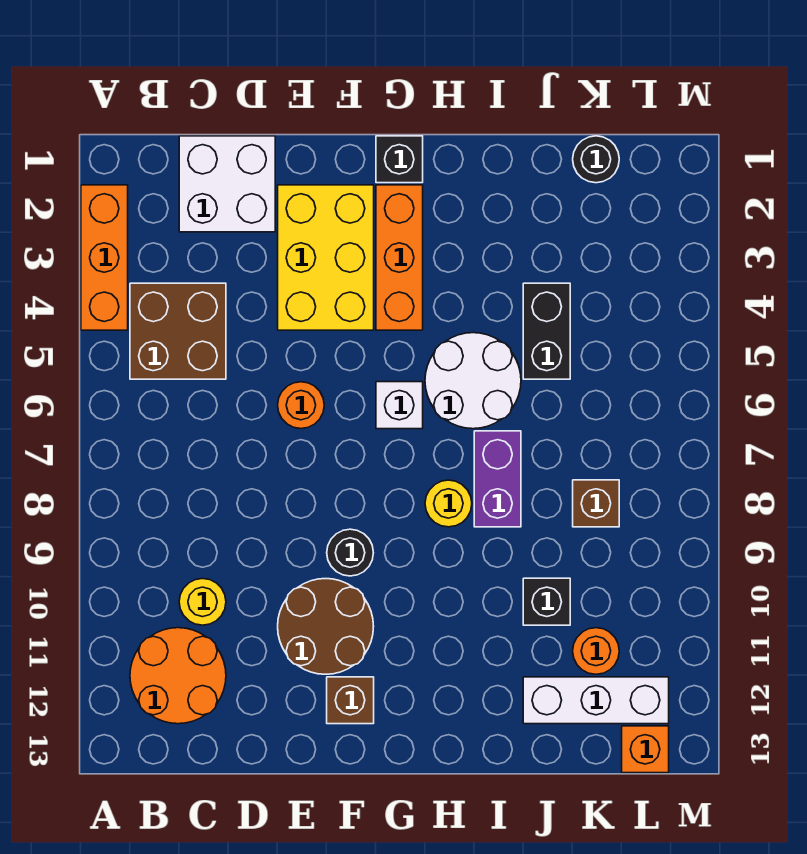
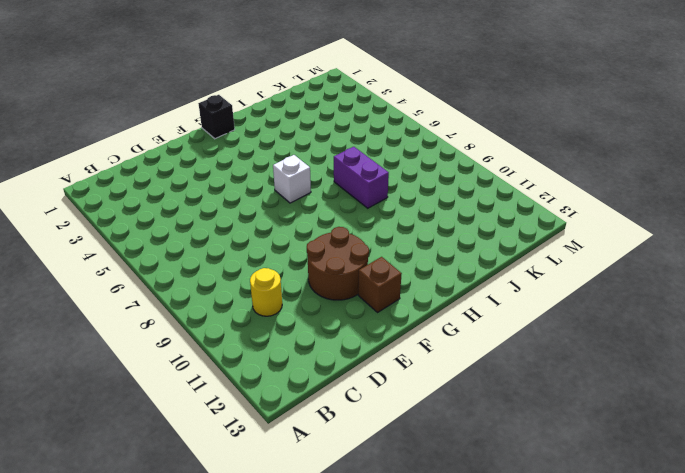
none -> orange brick A2:A4 level 1
none -> brown brick B4:C5 level 1
none -> orange round brick B11:C12 level 1

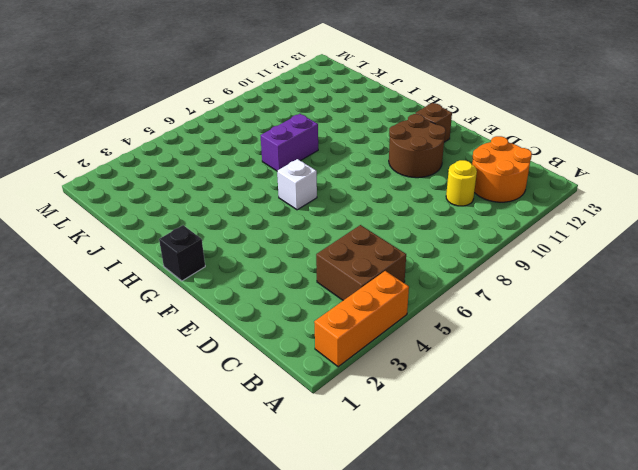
none -> white brick C1:D2 level 1
none -> yellow brick E2:F4 level 1
none -> orange round brick E6 level 1

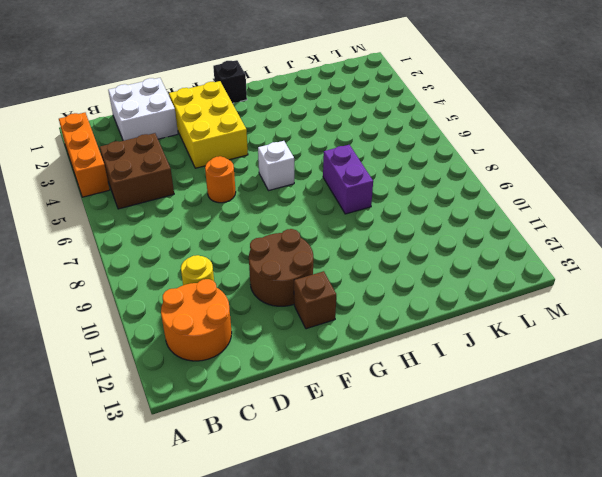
none -> black round brick F9 level 1
none -> orange brick G2:G4 level 1
none -> white round brick H5:I6 level 1

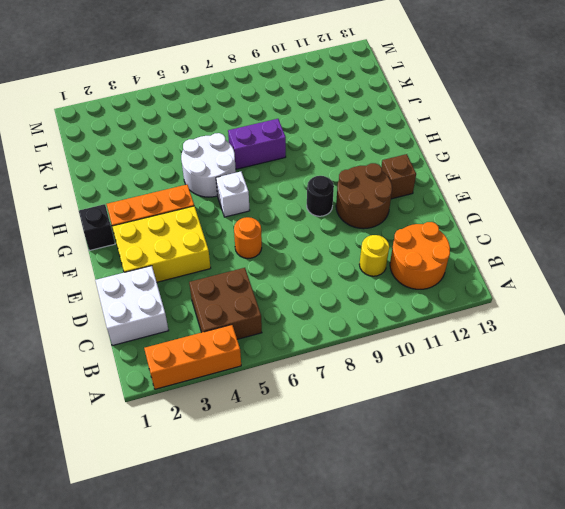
none -> yellow round brick H8 level 1
none -> black brick J4:J5 level 1
none -> black brick J10 level 1

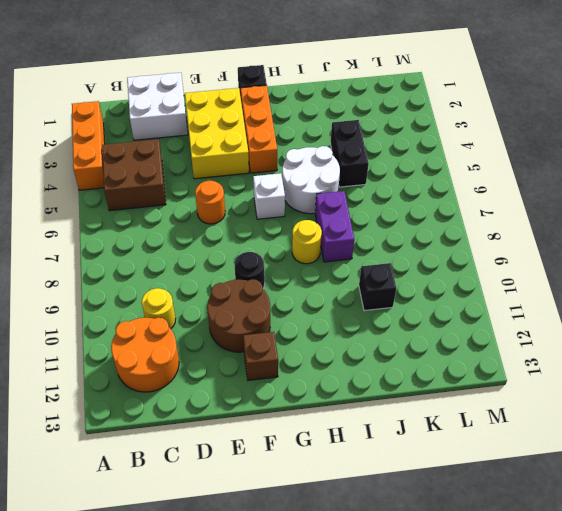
none -> white brick J12:L12 level 1
none -> black round brick K1 level 1
none -> brown brick K8 level 1

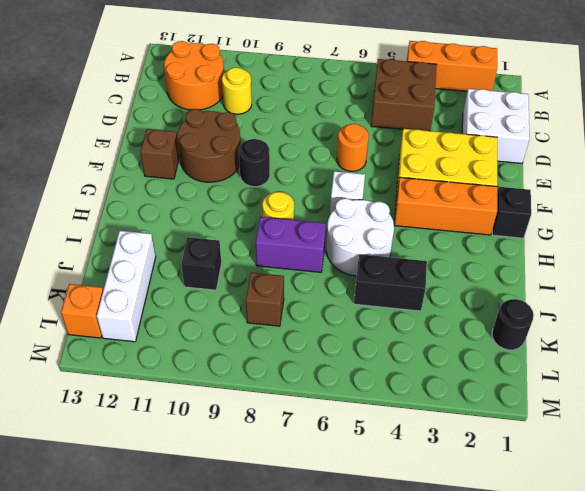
none -> orange round brick K11 level 1

